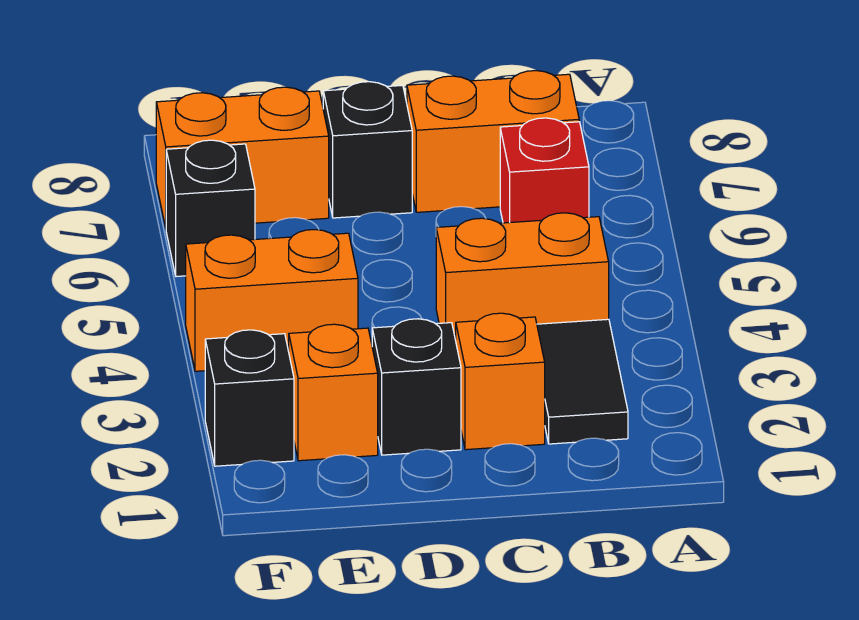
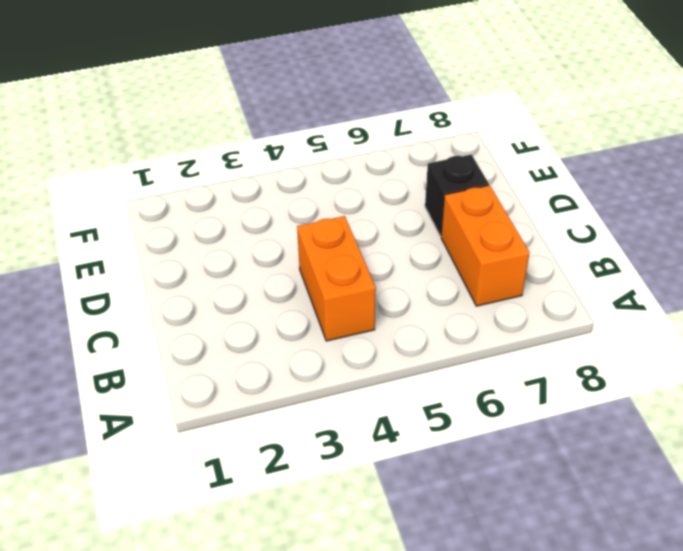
none -> black tile B2:B3 level 1
none -> red brick B6 level 1
none -> orange brick C2 level 1

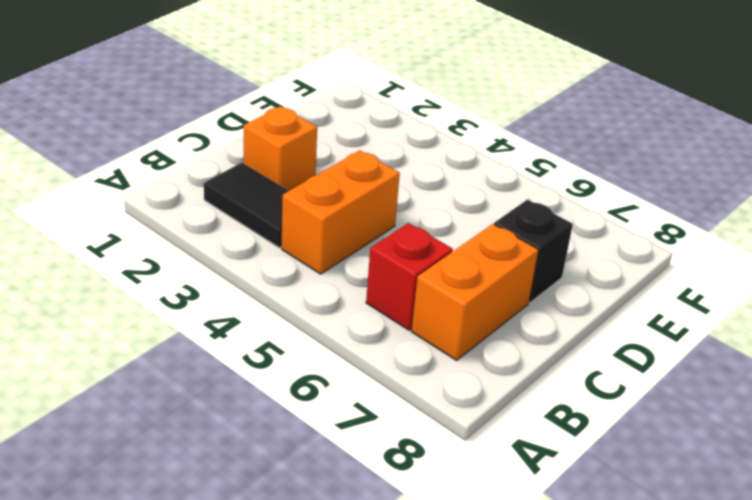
none -> black brick D2 level 1
none -> orange brick E2 level 1
none -> orange brick E4:F4 level 1

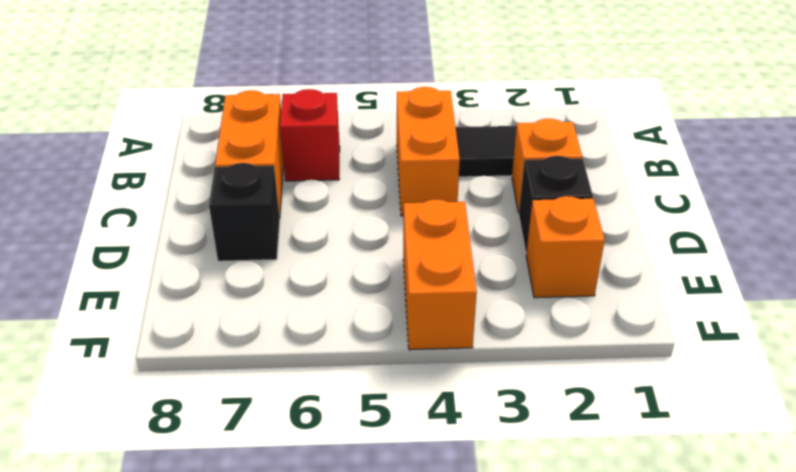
none -> orange brick E7:F7 level 1
none -> black brick F2 level 1
none -> black brick F6 level 1

